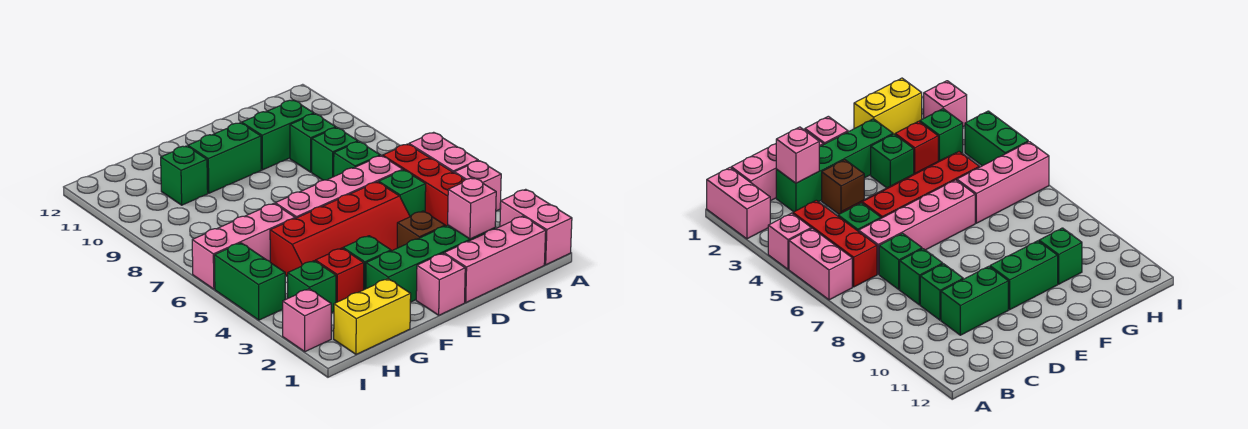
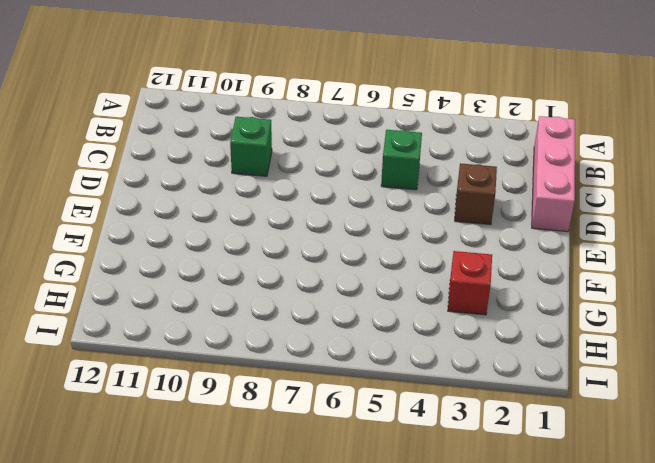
none -> pink brick A1:A2 level 1
none -> pink brick A4 level 1
none -> pink brick A5:A6 level 1

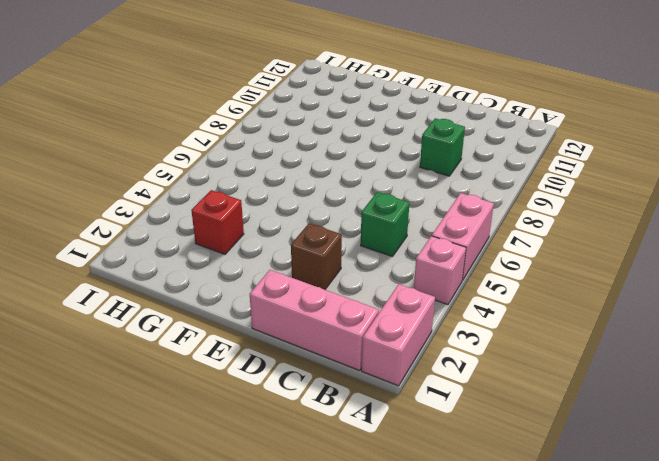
none -> red brick B4:B6 level 1
none -> green brick C2:F2 level 1
none -> pink brick C6:F6 level 1

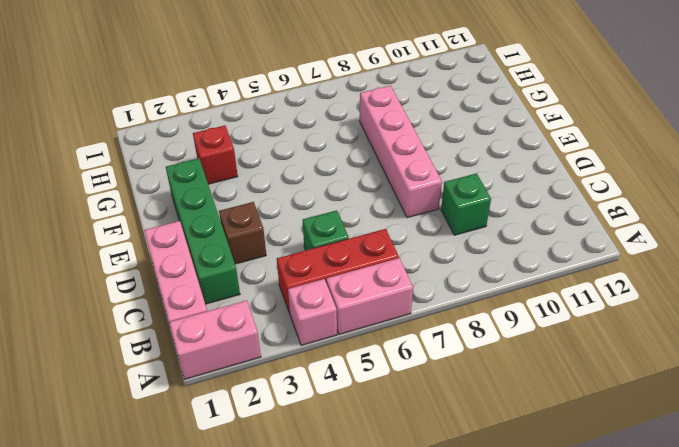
pink brick D8:G8 level 1 -> pink brick C6:F6 level 1
none -> green brick C7 level 1
none -> green brick C8 level 1
none -> green brick C10:D10 level 1

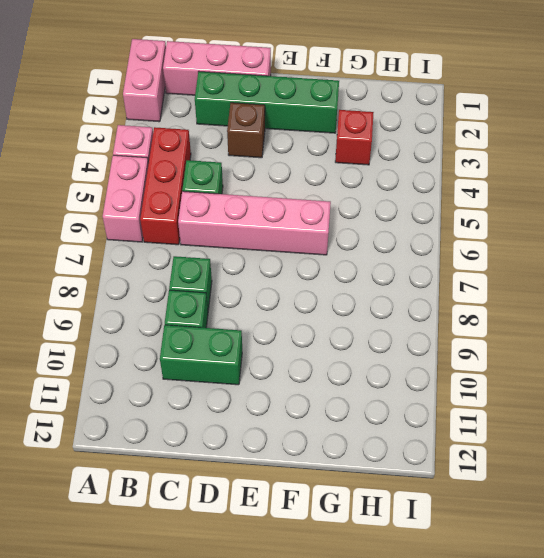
none -> green brick C7 level 1
none -> red slope D4:G5 level 1 top 5
none -> pink brick E1 level 1

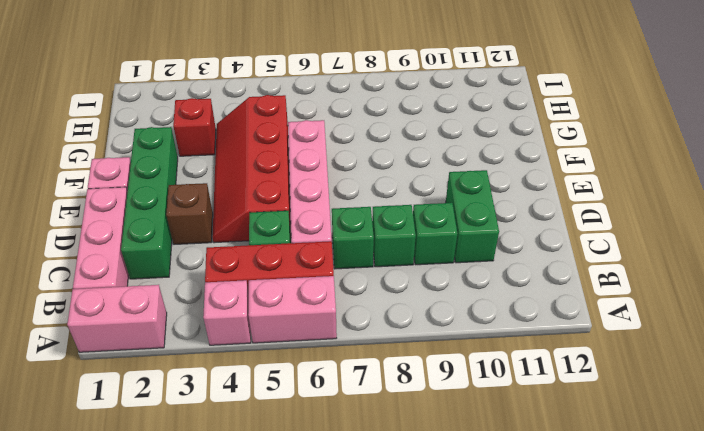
none -> green brick E10:F10 level 1
none -> green brick F3 level 1
none -> yellow brick G1:H1 level 1

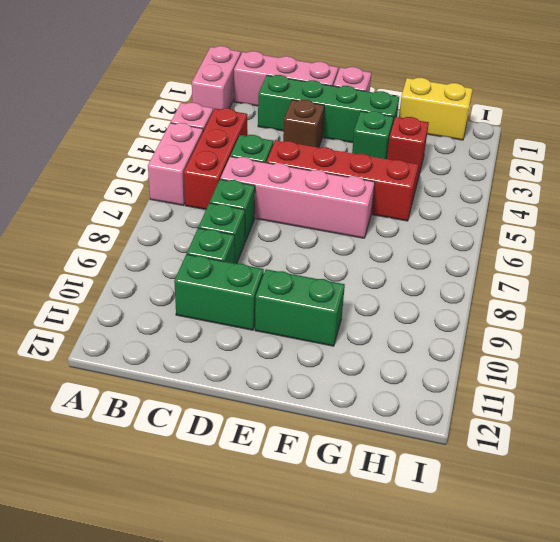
none -> pink brick G6:I6 level 1
none -> green brick G10 level 1
none -> green brick H3 level 1

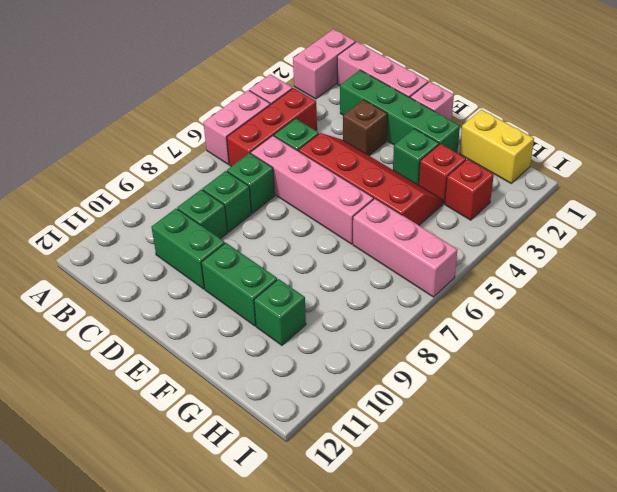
red brick H3 level 1 -> green brick H3 level 1
none -> pink brick I2 level 1
none -> green brick I4:I5 level 1
none -> pink brick C2 level 2

